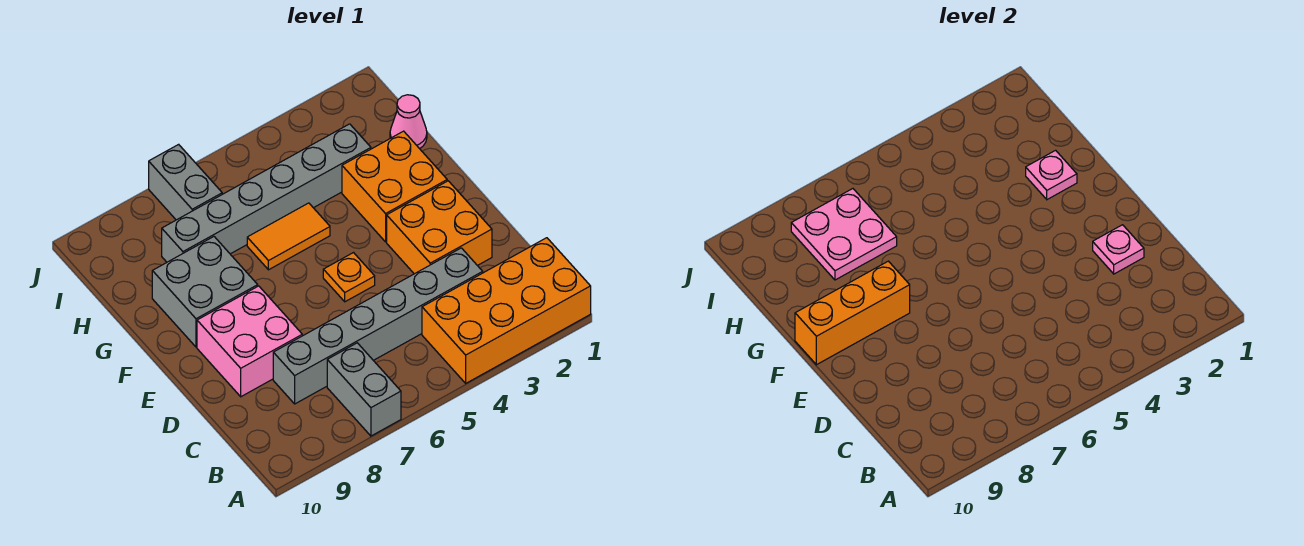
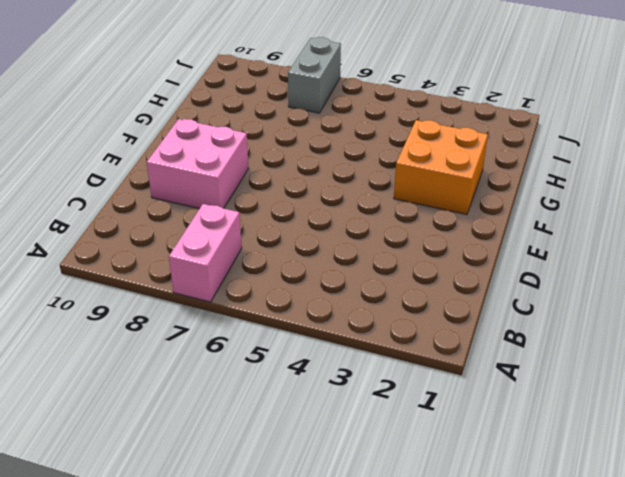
pink brick A7:B7 level 1 -> grey brick A7:B7 level 1
none -> orange brick A1:B4 level 1
none -> grey brick C3:C8 level 1
none -> orange brick D2:E3 level 1

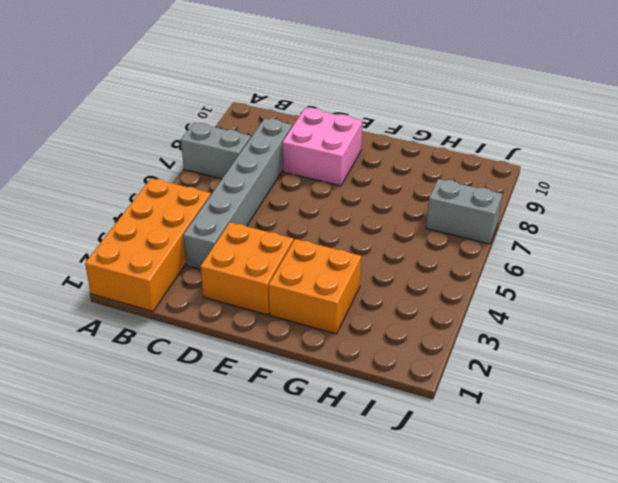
none -> orange plate E5 level 1
none -> grey brick F8:G9 level 1
none -> orange tile G5:G6 level 1

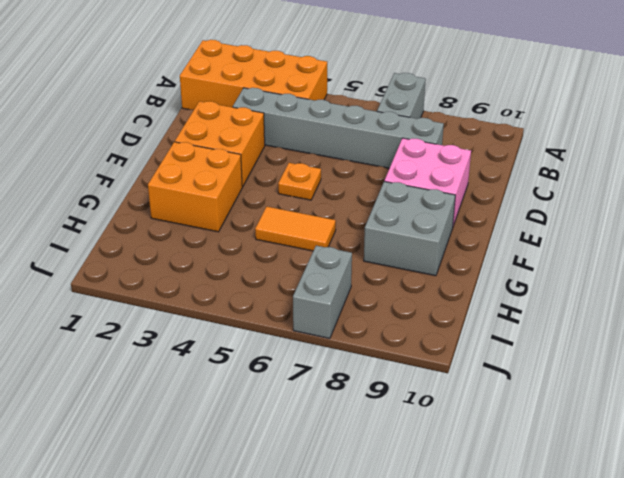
none -> pink cone H1 level 1
none -> grey brick H3:H8 level 1
none -> pink plate D2 level 2

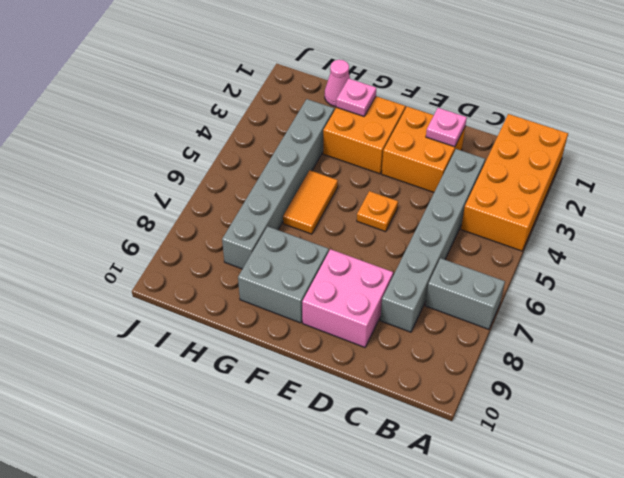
none -> grey brick I7:J7 level 1
none -> orange brick F8:F10 level 2
none -> pink plate H7:I8 level 2

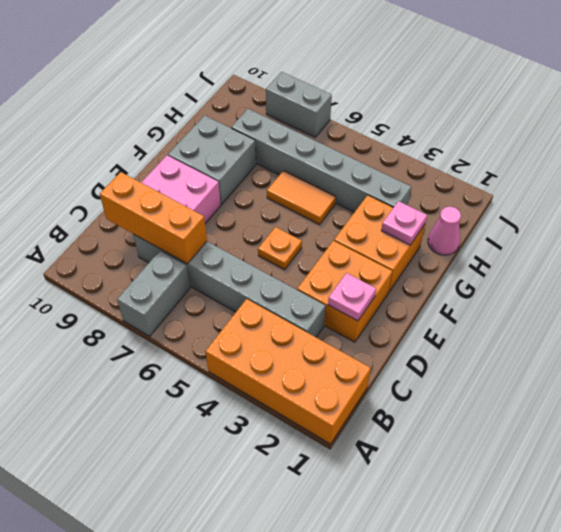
orange brick C7:C9 level 2 -> orange brick F8:F10 level 2
grey brick J7:J8 level 1 -> grey brick I7:J7 level 1
none -> pink plate H7:I8 level 2

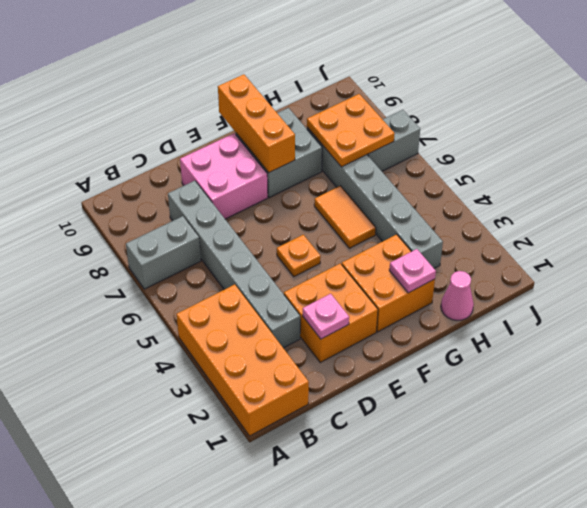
orange plate H7:I8 level 2 -> pink plate H7:I8 level 2

